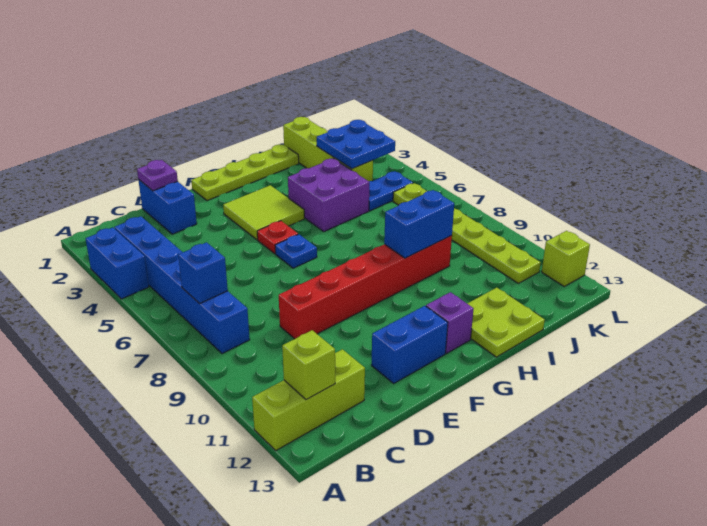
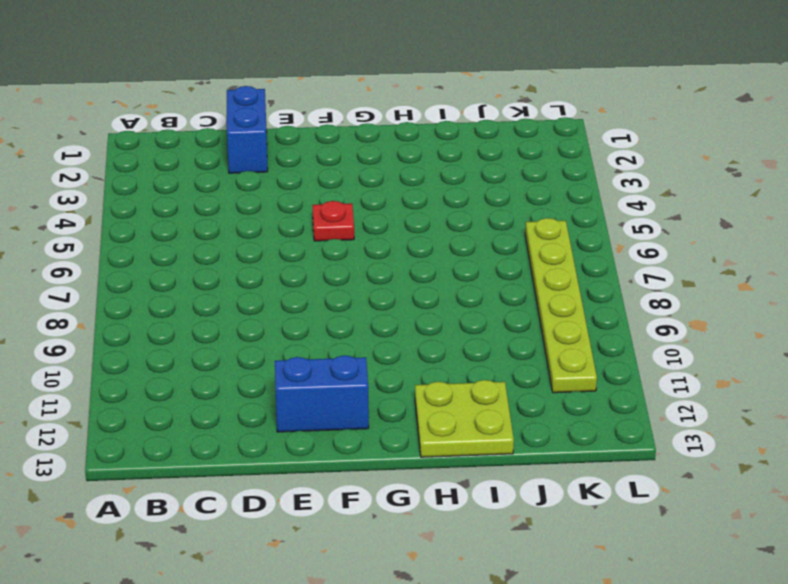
none -> blue brick A3:A4 level 1
none -> lime brick A12:C12 level 1
none -> blue brick B3:B8 level 1

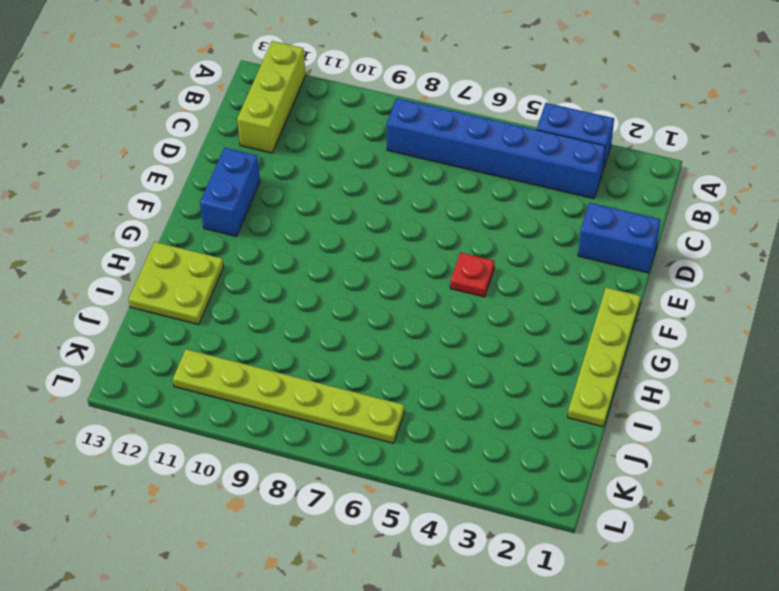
none -> red brick D9:I9 level 1
none -> lime tile F3:G4 level 1
none -> blue plate F6 level 1

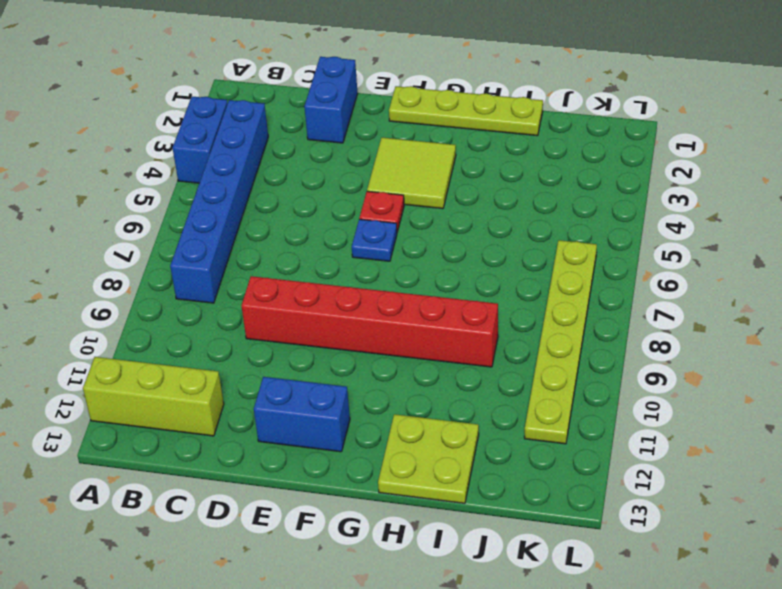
none -> purple brick G12 level 1
none -> purple brick H4:I5 level 1
none -> lime brick J1:J4 level 1

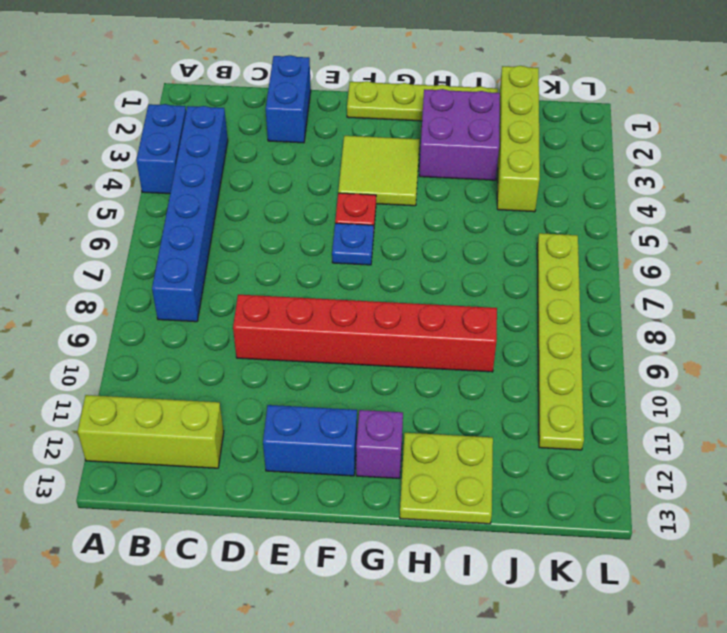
purple brick H2:I3 level 1 -> purple brick H4:I5 level 1
none -> blue plate J5:K5 level 1
none -> lime brick L12 level 1
none -> blue brick B7 level 2

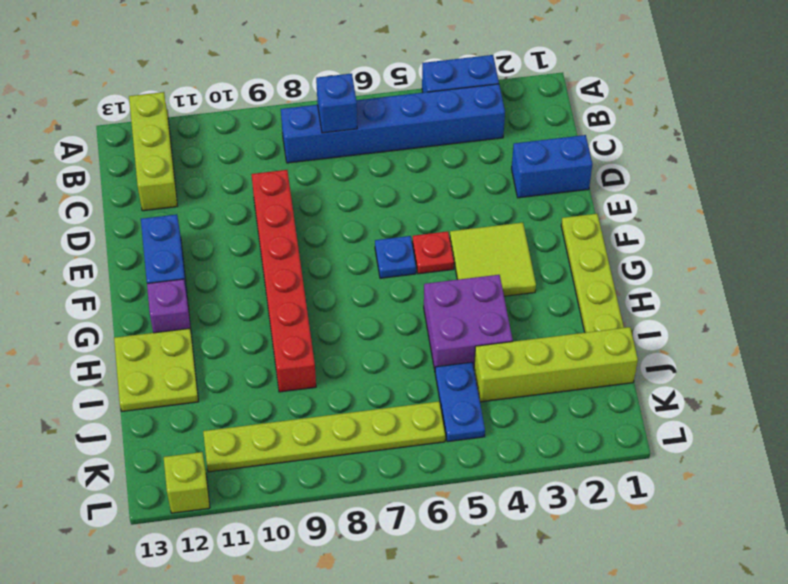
none -> lime brick B12 level 2
none -> purple plate D1 level 2
none -> blue brick H9:I9 level 2

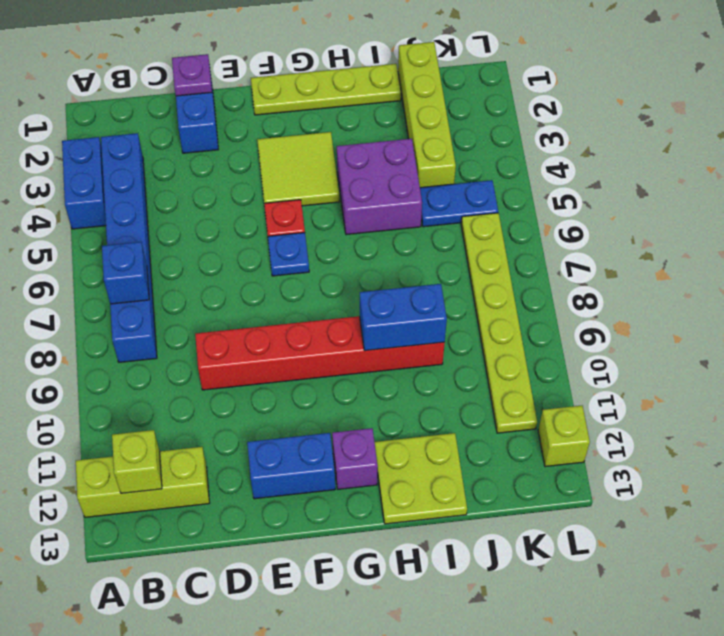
none -> blue plate J3:K4 level 2

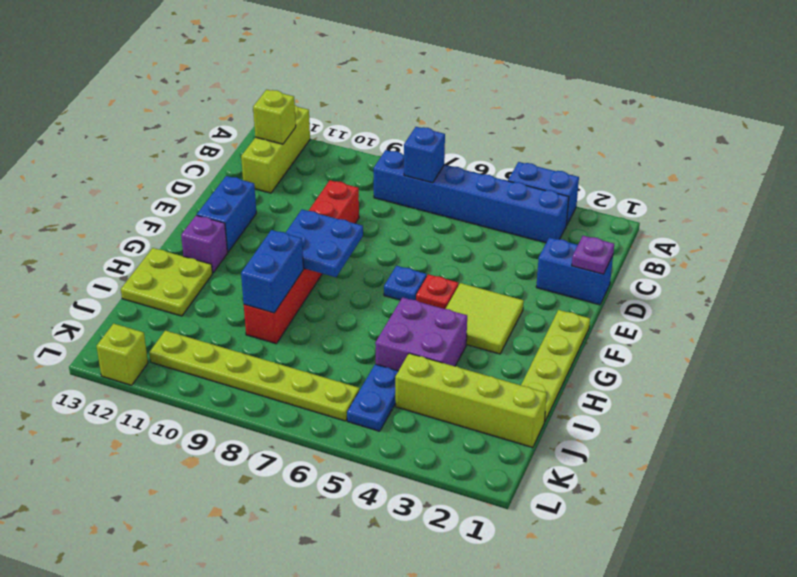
blue plate F8:G9 level 2 -> blue plate J3:K4 level 2

